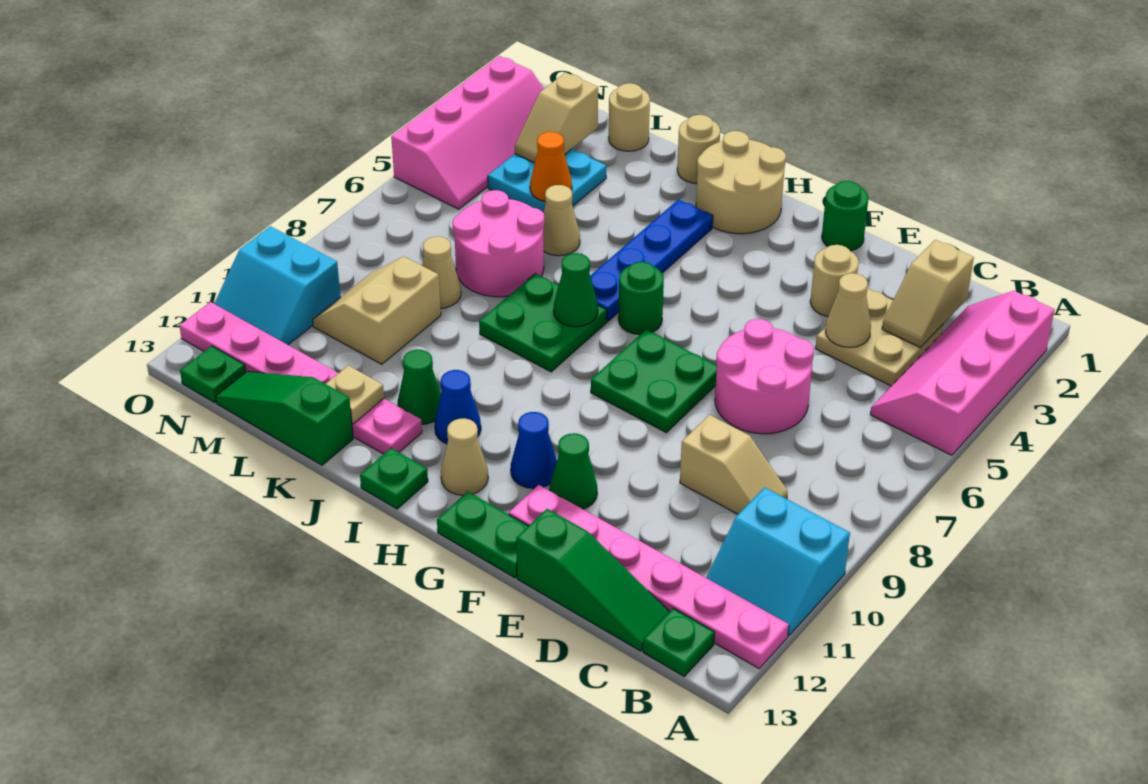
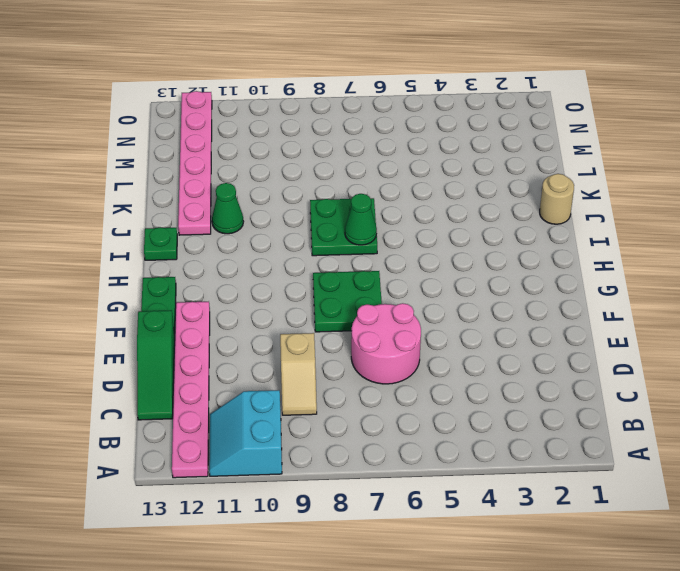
none -> pink slope A2:B5 level 1 top A
none -> green plate B13 level 1
none -> tan plate C3:D4 level 1
none -> tan round brick E3 level 1

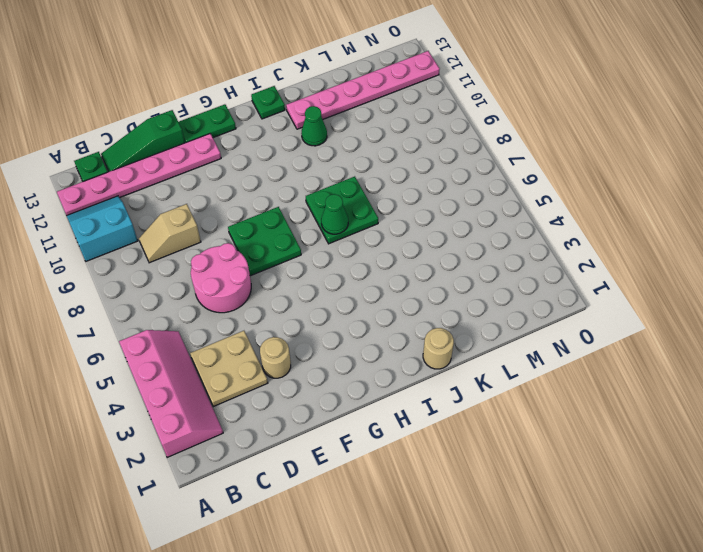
none -> green round brick F1 level 1
none -> green cone F11 level 1
none -> blue cone G11 level 1
none -> tan round brick H1:I2 level 1

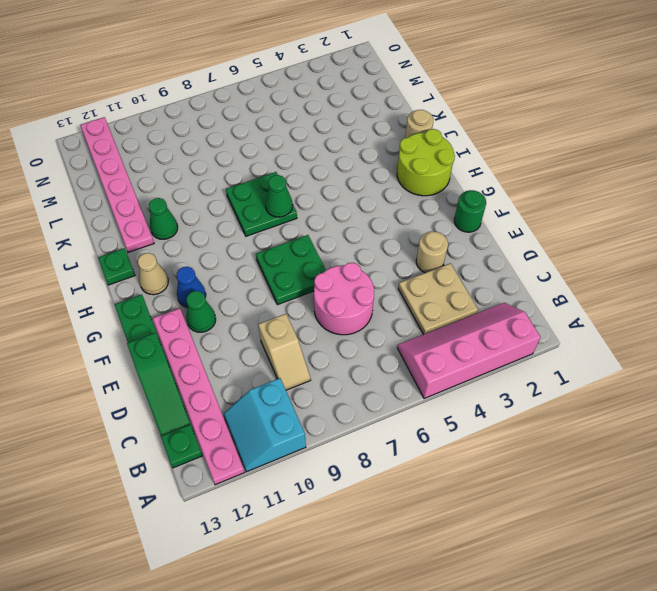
lime round brick H1:I2 level 1 -> tan round brick H1:I2 level 1
none -> green round brick H6 level 1
none -> blue plate I3:I6 level 1
none -> blue cone I11 level 1
none -> tan cone K5 level 1

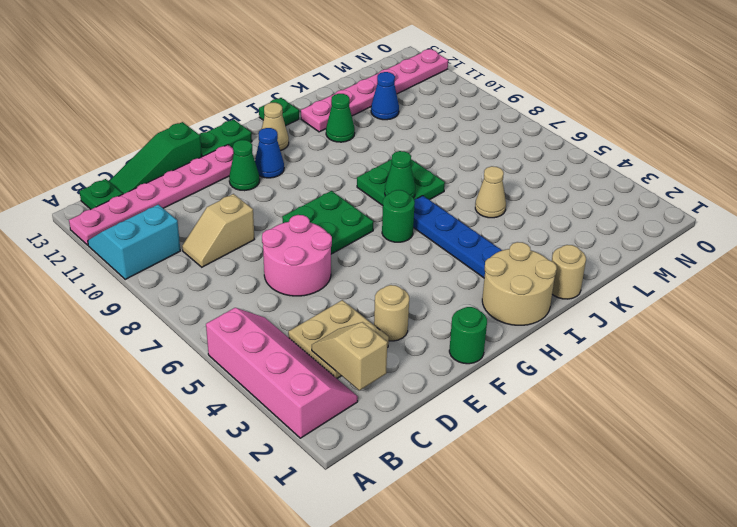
blue cone L11 level 1 -> blue cone I11 level 1
none -> pink round brick K6:L7 level 1
none -> green slope K13:M13 level 1 top K
none -> tan round brick L1 level 1
none -> cyan plate L3:M4 level 1

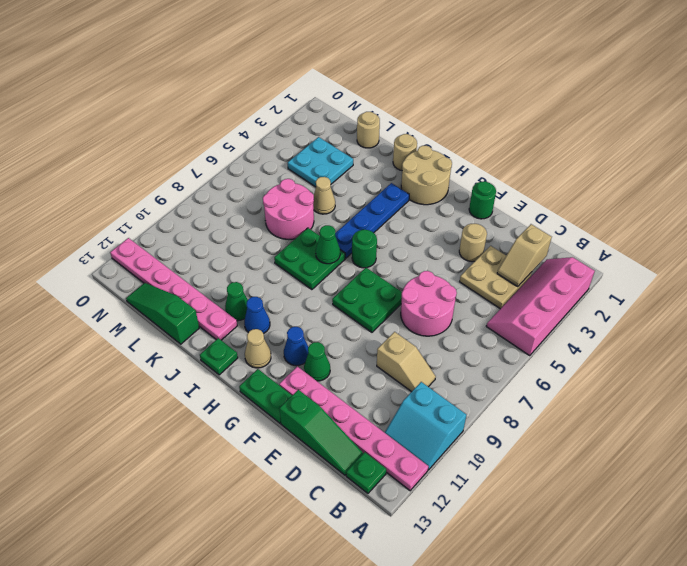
none -> tan cone L8 level 1
none -> tan slope L9:M10 level 1 top L
none -> pink slope N2:O5 level 1 top O
none -> cyan slope N10:O11 level 1 top 10

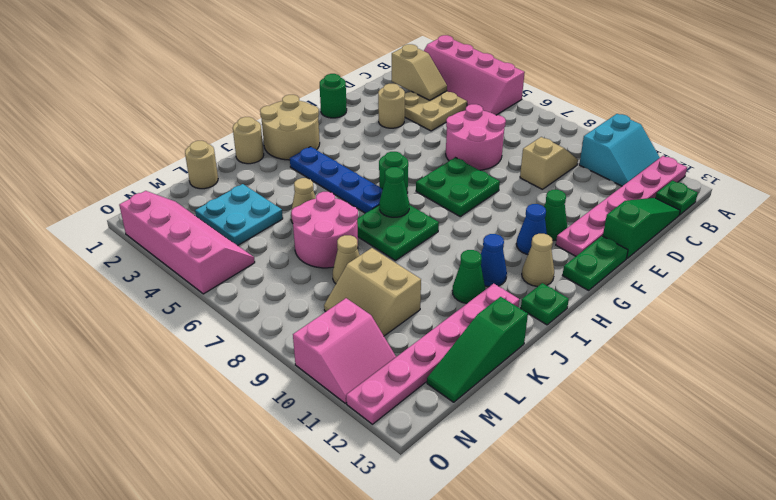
pink slope N10:O11 level 1 top 10 -> cyan slope N10:O11 level 1 top 10
none -> green plate N13 level 1
none -> tan cone D4 level 2
none -> tan plate K12 level 2
none -> orange cone L4 level 2

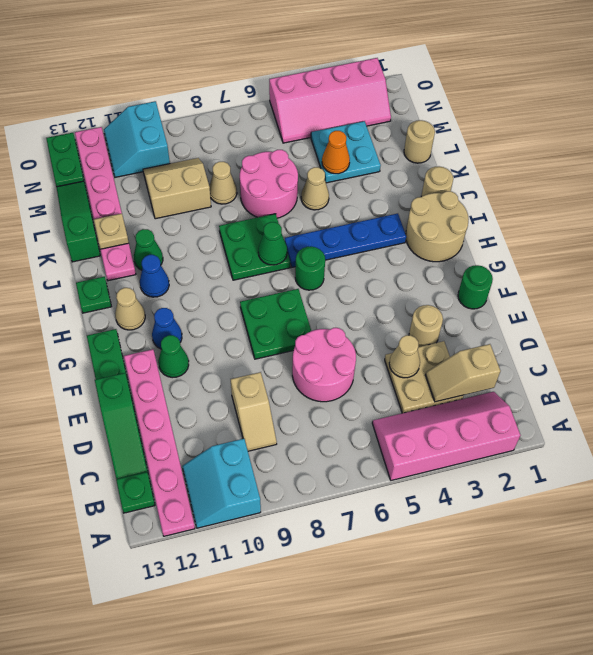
green plate N13:O13 level 1 -> green plate N13 level 1
none -> tan slope M2:M3 level 2 top 2

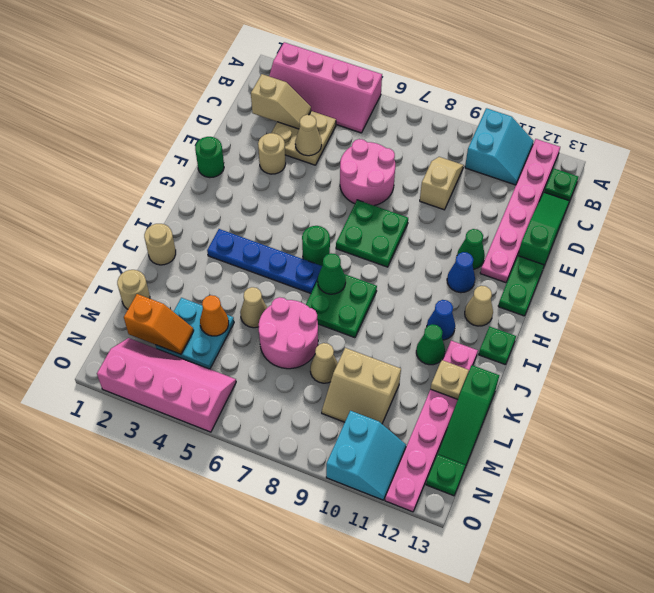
orange slope M2:M3 level 2 top 2 -> tan slope M2:M3 level 2 top 2
none -> tan round brick H1:I2 level 1

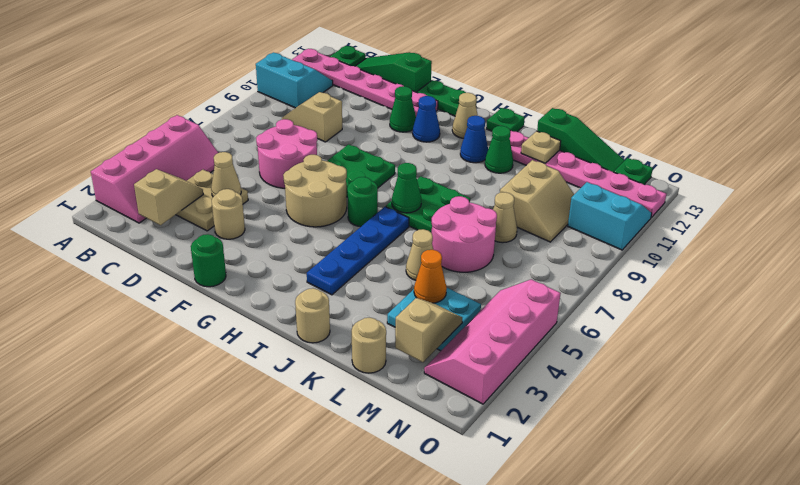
tan round brick F5:G6 level 1 -> tan round brick H1:I2 level 1

